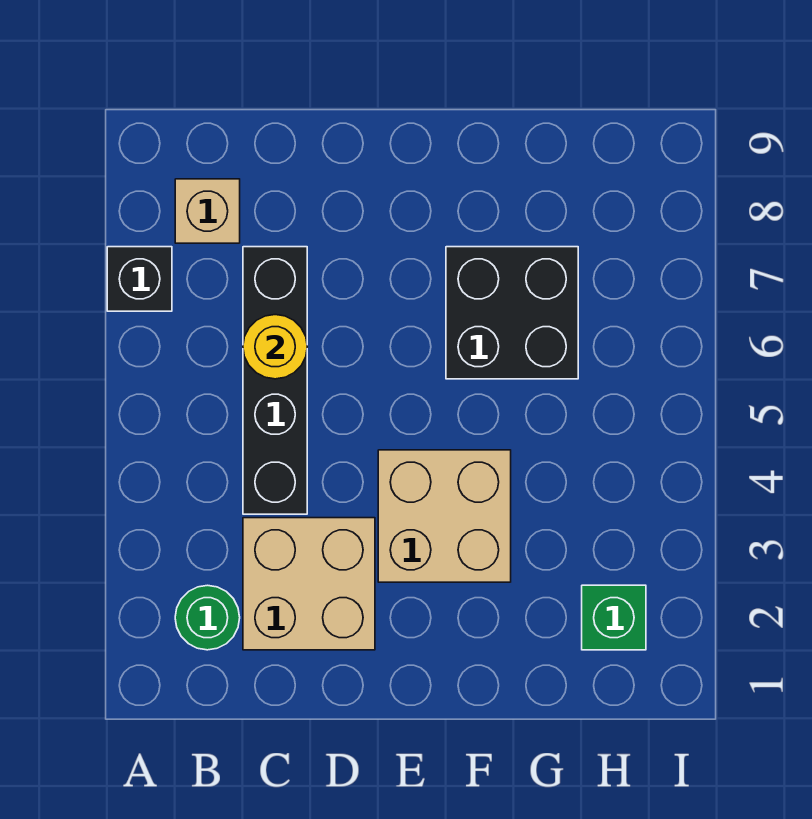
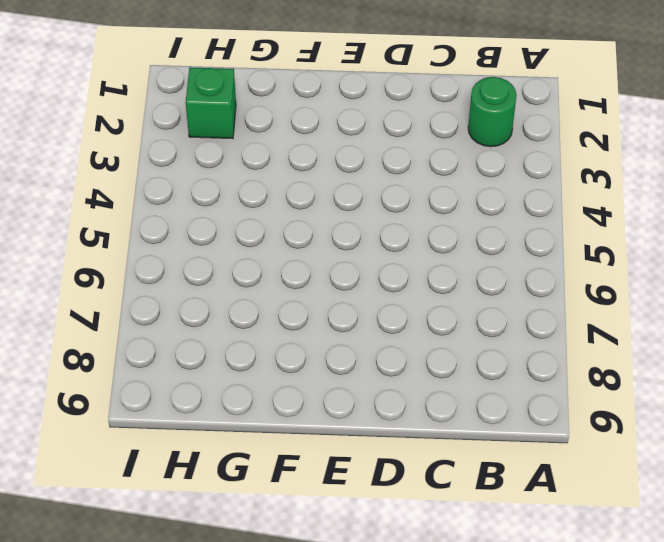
none -> black brick A7 level 1
none -> tan brick B8 level 1

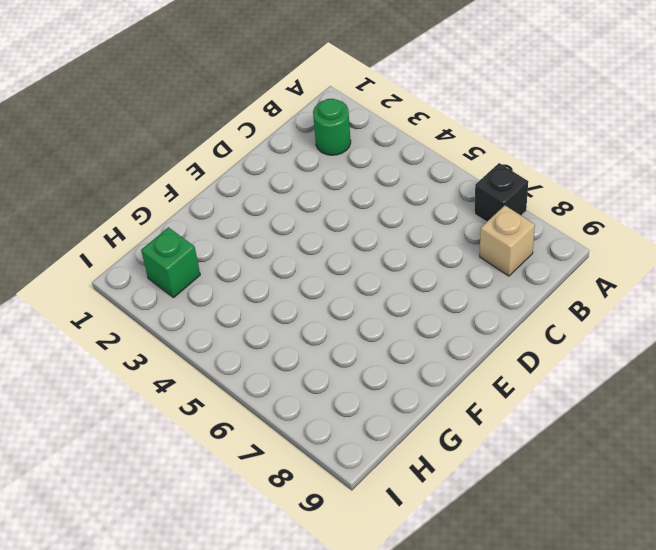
none -> tan brick C2:D3 level 1
none -> black brick C4:C7 level 1

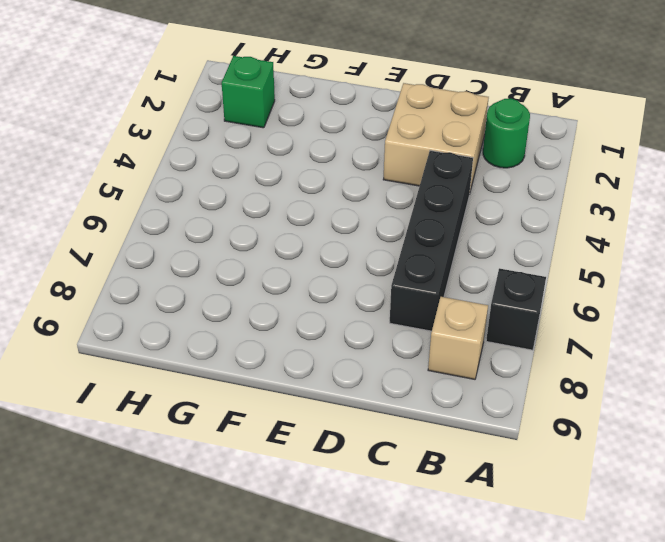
none -> tan brick E3:F4 level 1
none -> black brick F6:G7 level 1

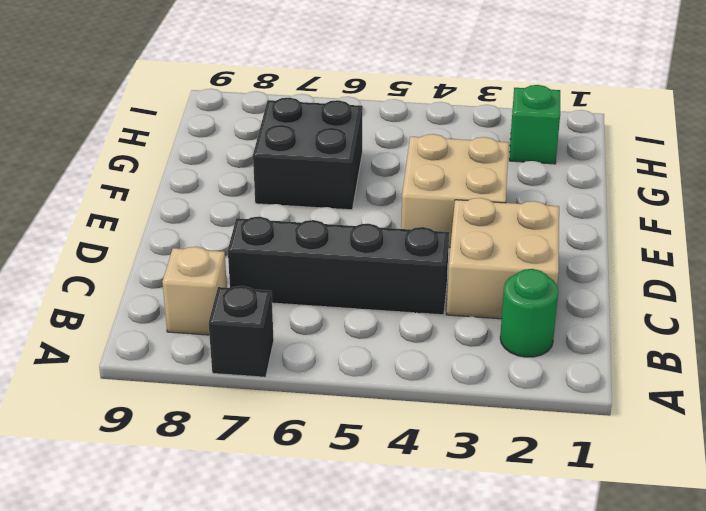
none -> yellow round brick C6 level 2

